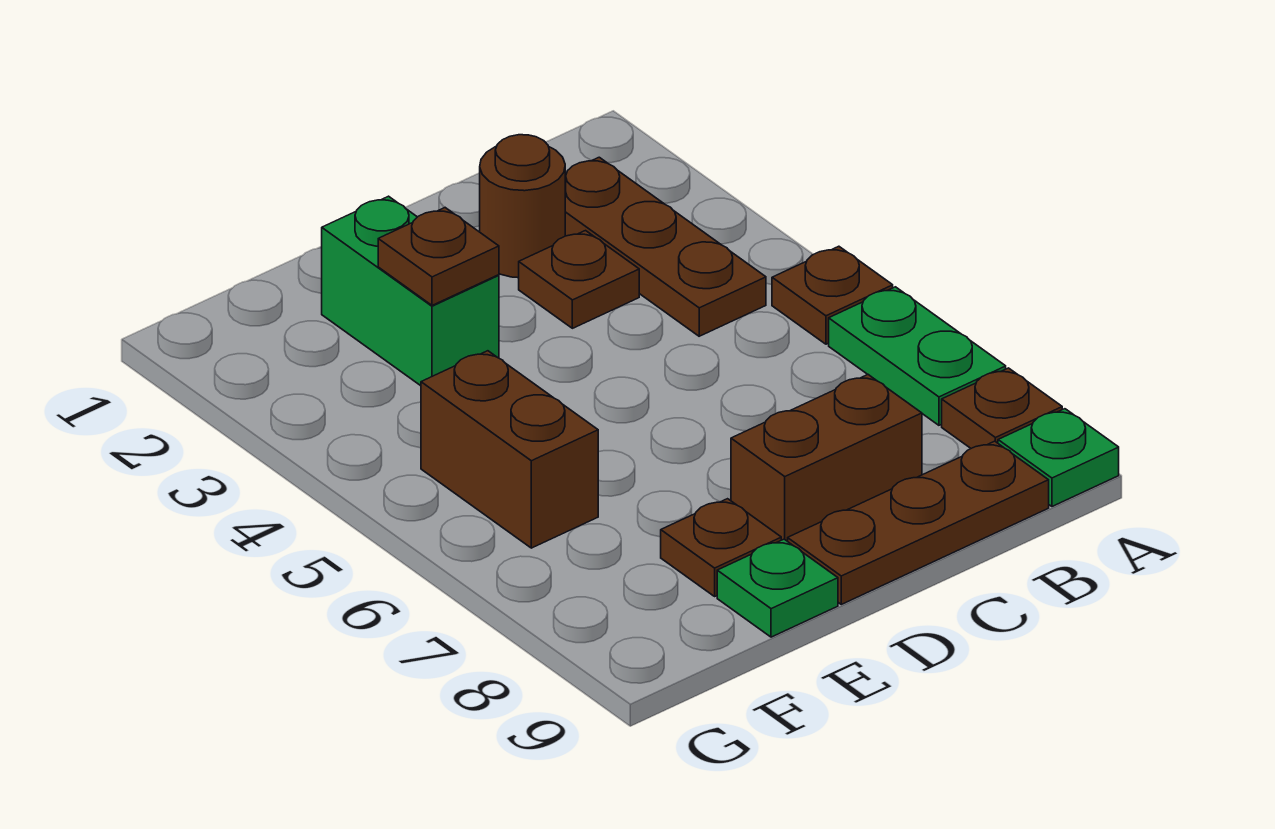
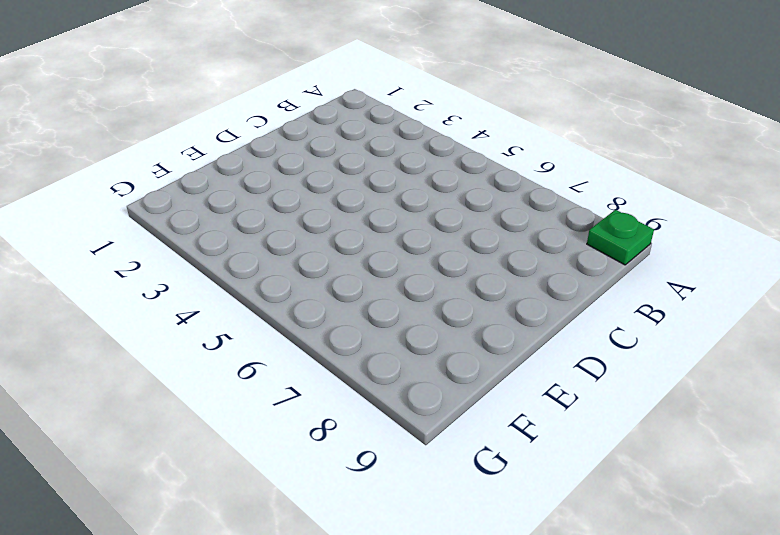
none -> brown plate A5 level 1
none -> green plate A6:A7 level 1
none -> brown plate A8 level 1

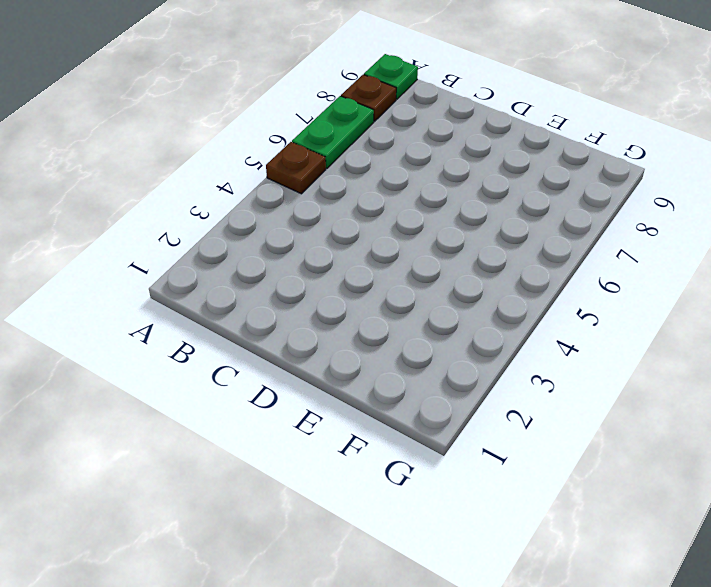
none -> brown plate B2:B4 level 1
none -> brown plate B9:D9 level 1
none -> brown round brick C2 level 1

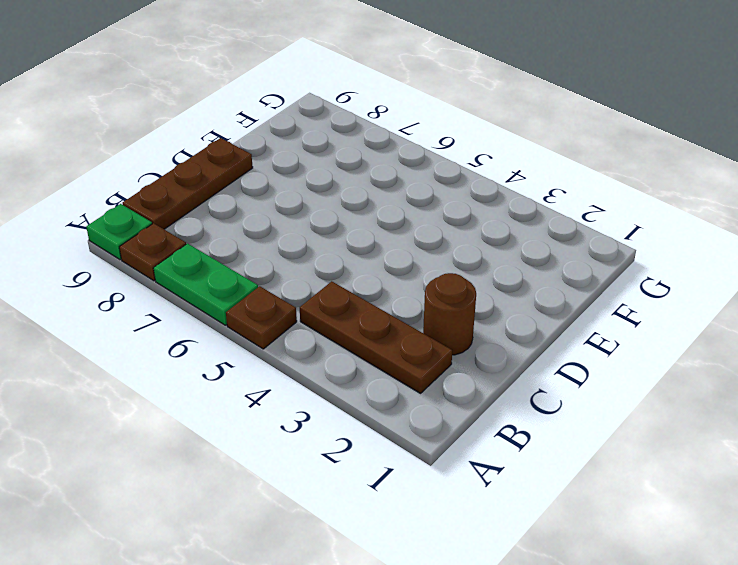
none -> brown plate C3 level 1
none -> brown brick C8:D8 level 1
none -> green brick E2:E3 level 1

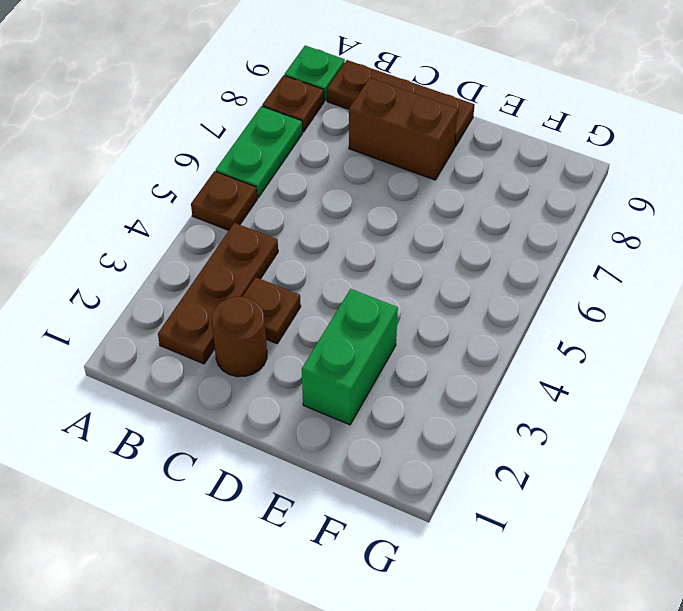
none -> brown plate E8 level 1
none -> green plate E9 level 1
none -> brown brick F5:F6 level 1

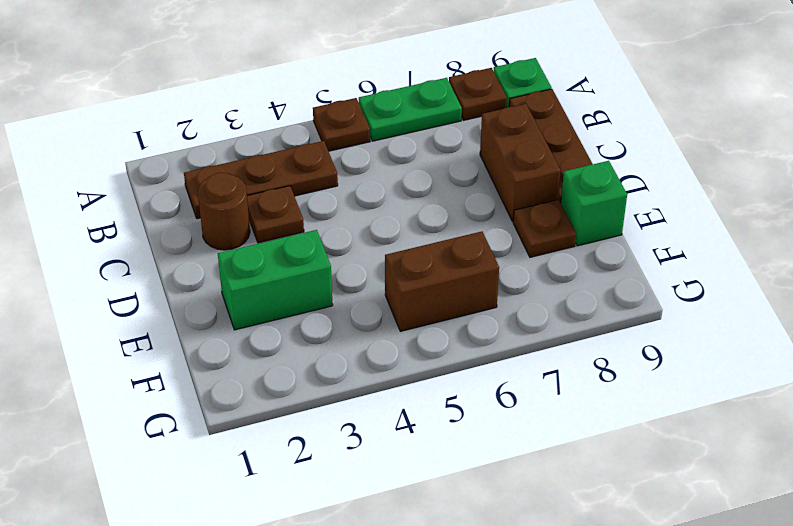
green brick E9 level 1 -> green plate E9 level 1
none -> brown plate E3 level 2

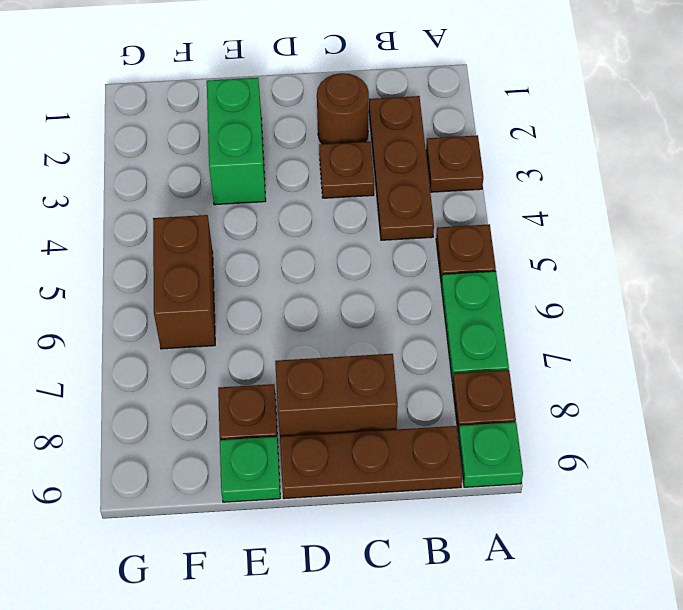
brown plate A3 level 1 -> brown plate E3 level 2

